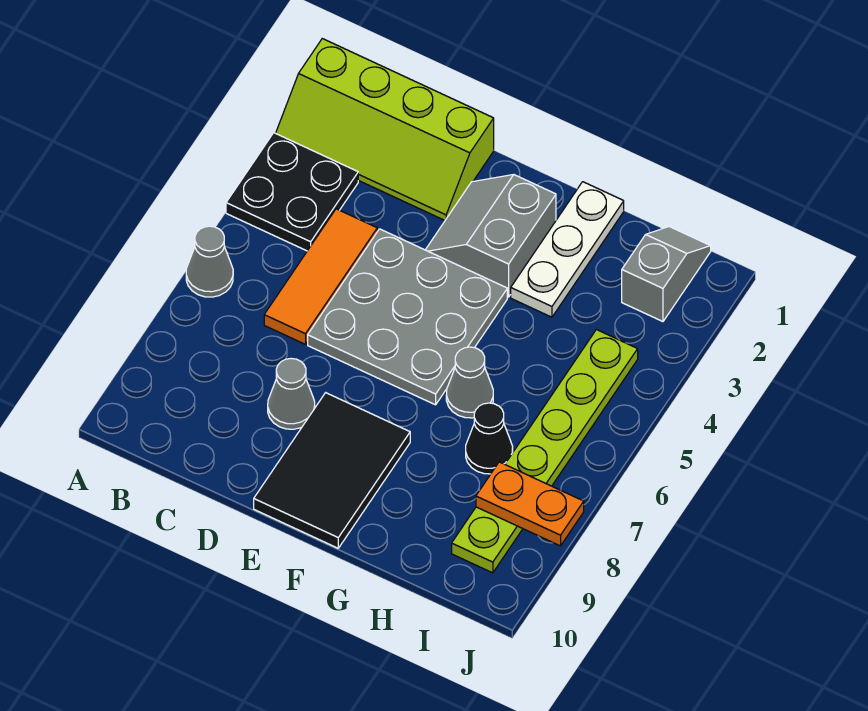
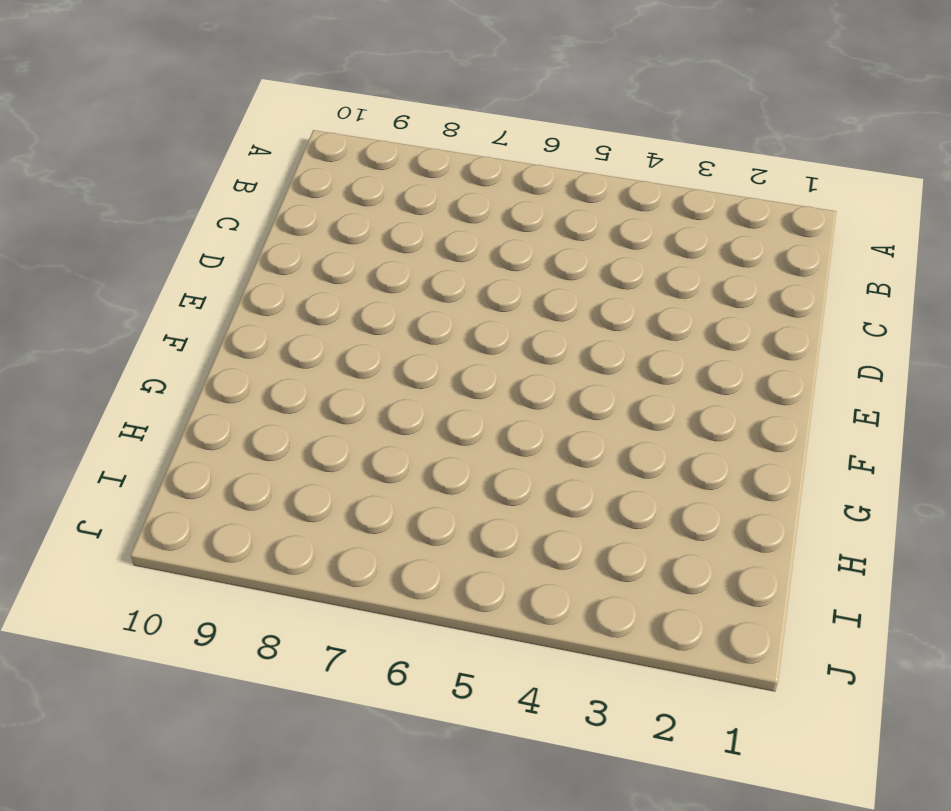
none -> lime slope A1:D2 level 1 top 1
none -> black plate A3:B4 level 1
none -> grey cone A6 level 1

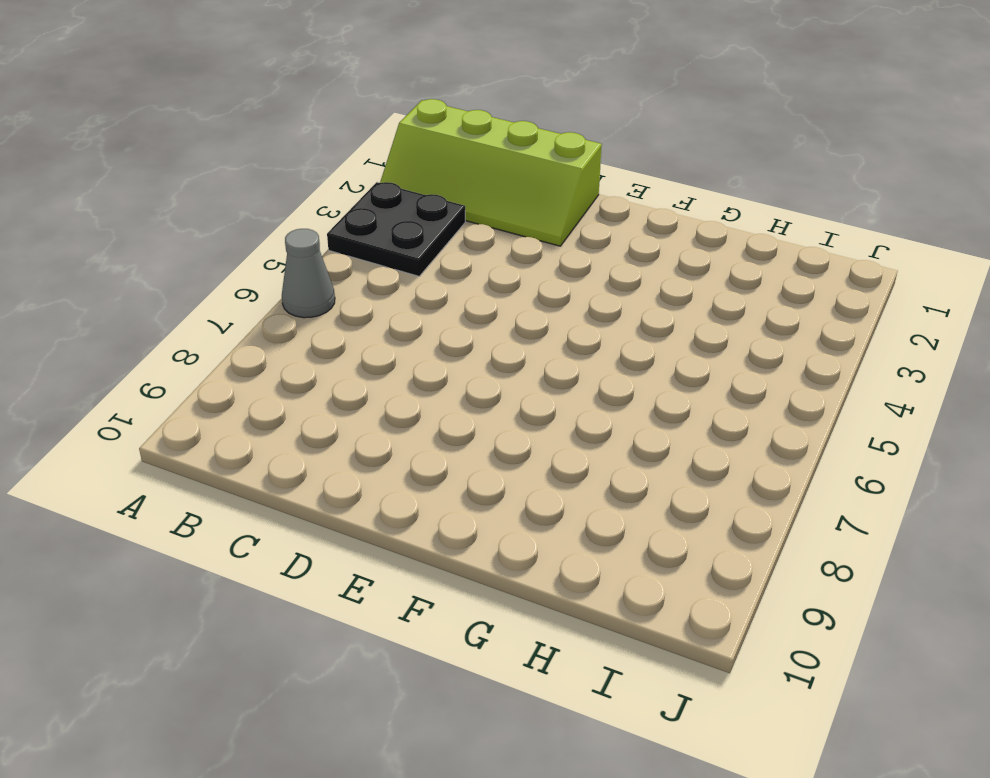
none -> orange tile C4:C6 level 1
none -> grey plate D4:F6 level 1
none -> grey cone D8 level 1

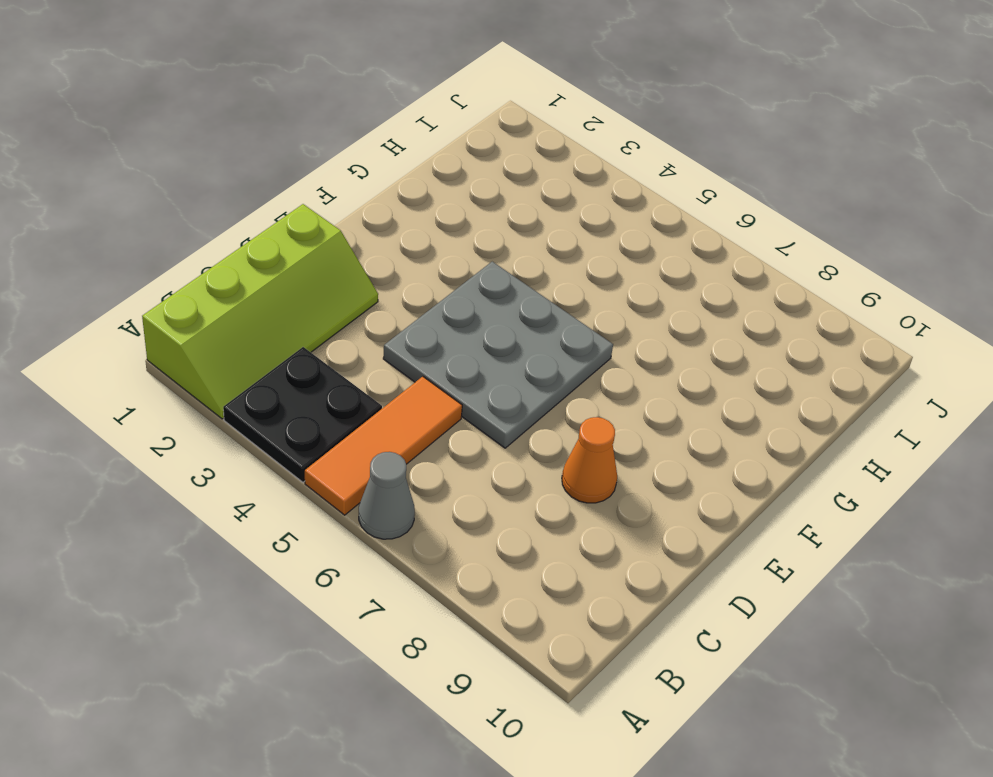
orange tile A5:C5 level 1 -> orange tile C4:C6 level 1
orange cone D8 level 1 -> grey cone D8 level 1
none -> grey slope E2:F3 level 1 top F
none -> black tile E8:F10 level 1
none -> white plate G1:G3 level 1

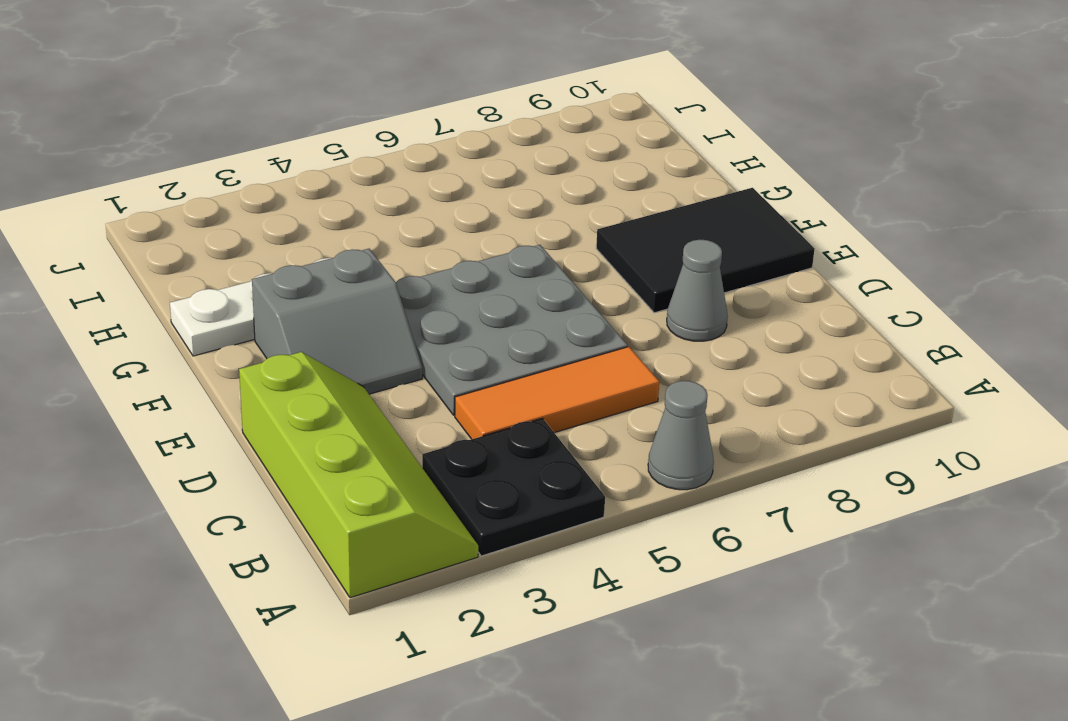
none -> grey cone G6 level 1
none -> black cone H7 level 1
none -> grey slope I1:I2 level 1 top 2

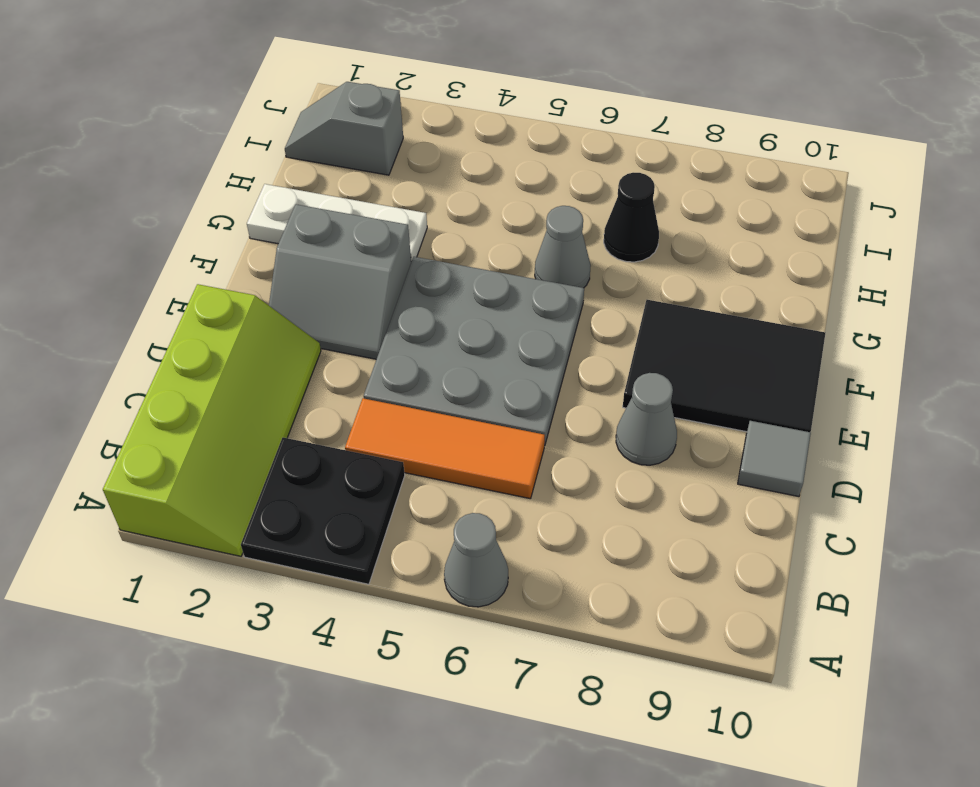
grey tile D10 level 1 -> none
none -> lime plate I4:I9 level 1
none -> orange plate I8:J8 level 2

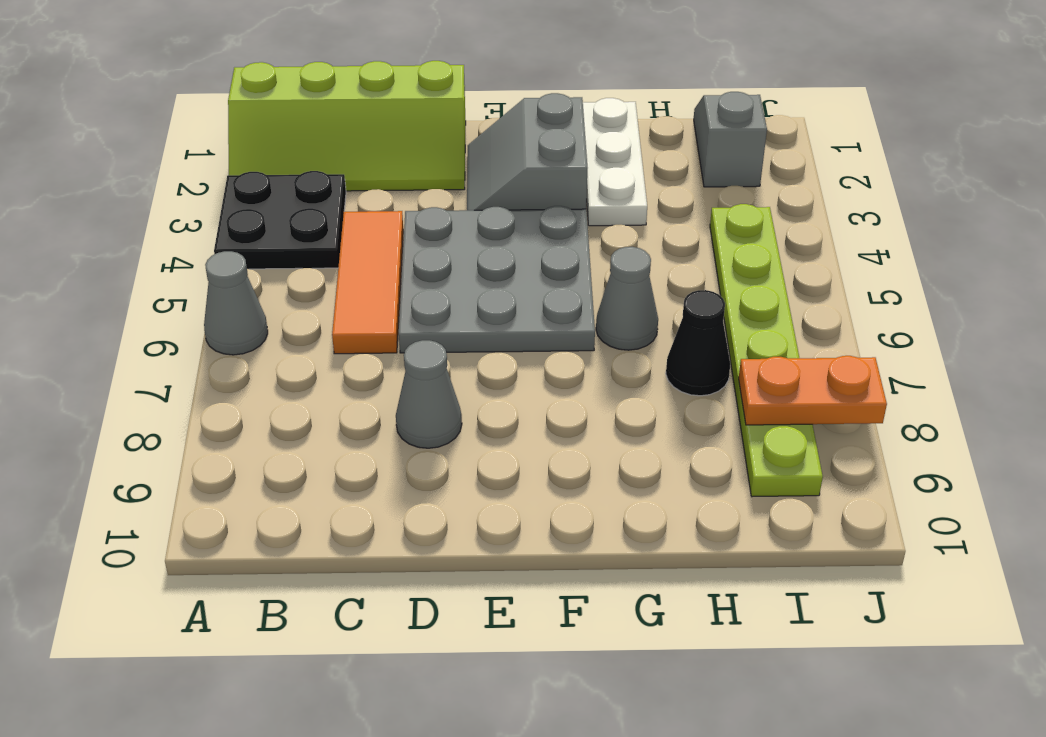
none -> black tile E8:F10 level 1

